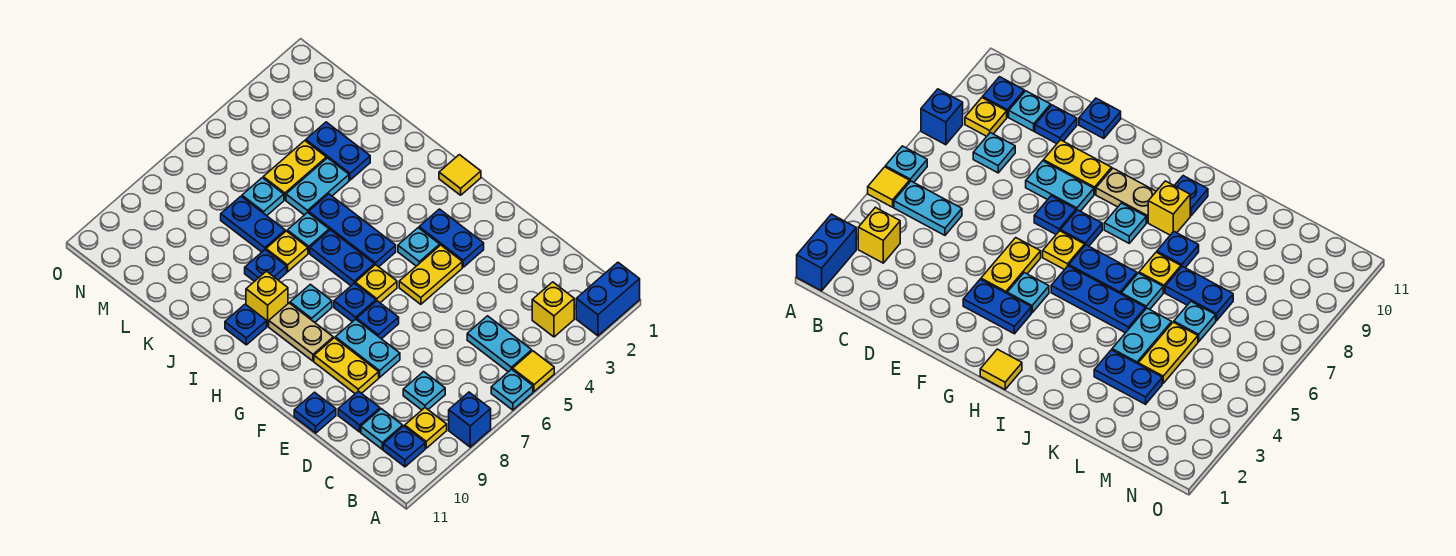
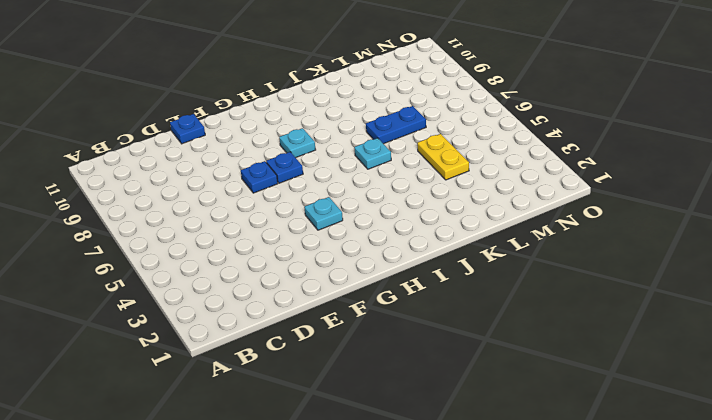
none -> blue brick A1:A2 level 1
none -> yellow tile A5 level 1
none -> cyan plate A6 level 1
none -> blue brick A8 level 1

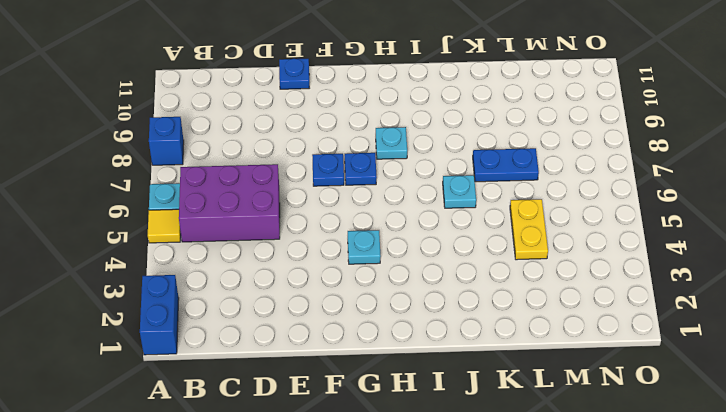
purple brick B5:D6 level 1 -> cyan plate B5:C5 level 1
none -> yellow brick B3 level 1
none -> yellow plate B9 level 1
none -> blue plate B10 level 1
none -> cyan plate C8 level 1

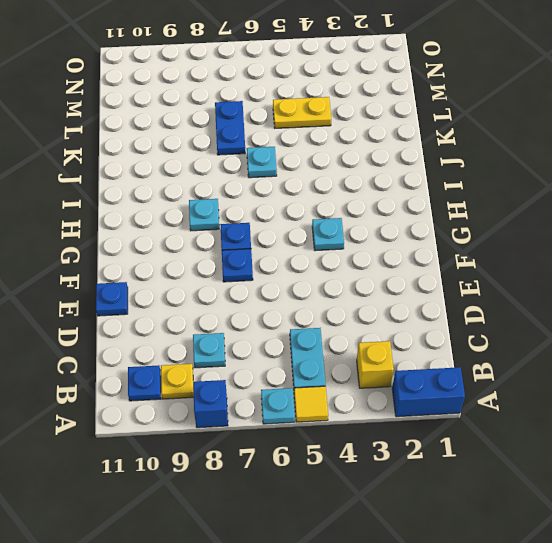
none -> cyan plate C10 level 1
none -> blue plate D10 level 1
none -> cyan plate E8:F8 level 1
none -> yellow plate E9:F9 level 1

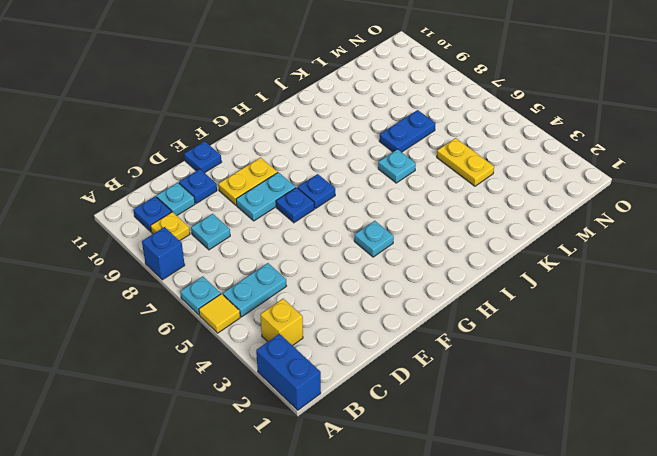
none -> blue plate F3:G3 level 1
none -> yellow plate F4:F5 level 1
none -> yellow plate G6 level 1
none -> tan plate G9:H9 level 1

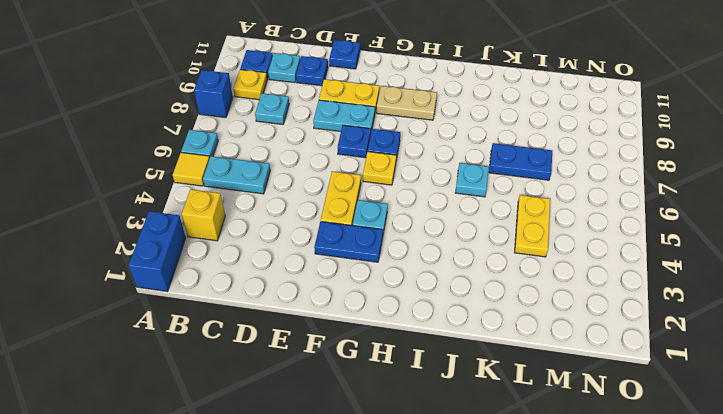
none -> yellow tile H1 level 1
none -> blue plate H5:J5 level 1
none -> blue plate H6:I6 level 1
none -> cyan plate H8 level 1

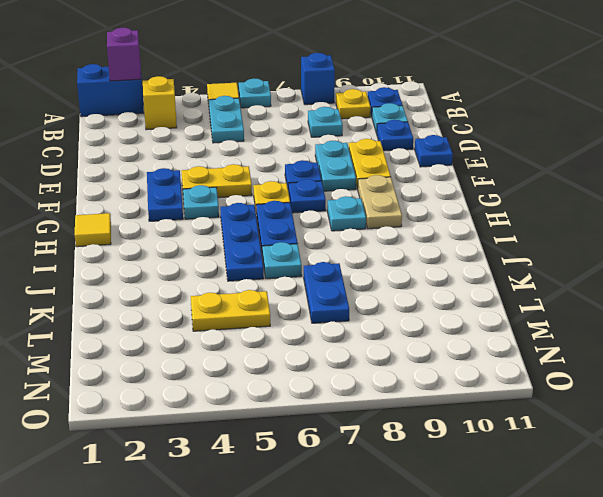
purple brick A2 level 2 -> none
none -> yellow brick I9 level 1
none -> blue plate I10 level 1
none -> yellow plate J7 level 1
none -> blue plate J8 level 1

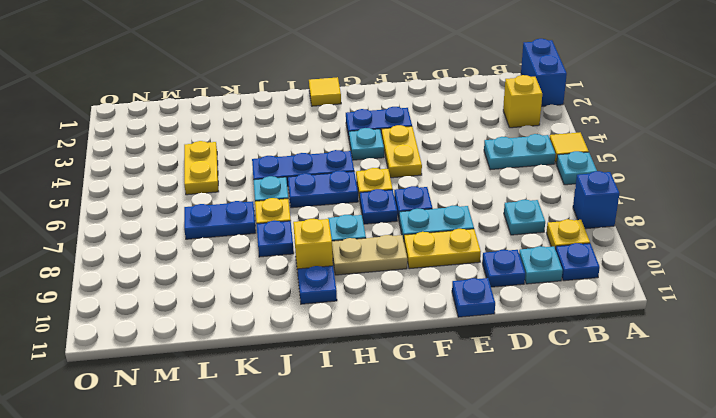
none -> blue plate K3:L3 level 1
none -> cyan plate K4:K5 level 1
none -> cyan plate L6 level 1

